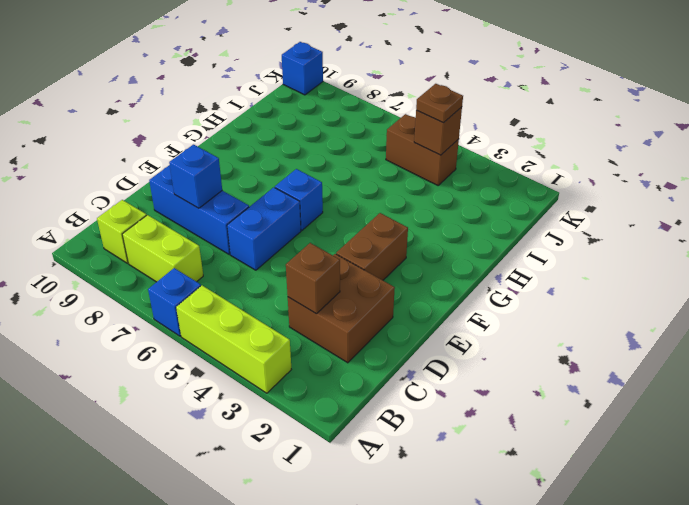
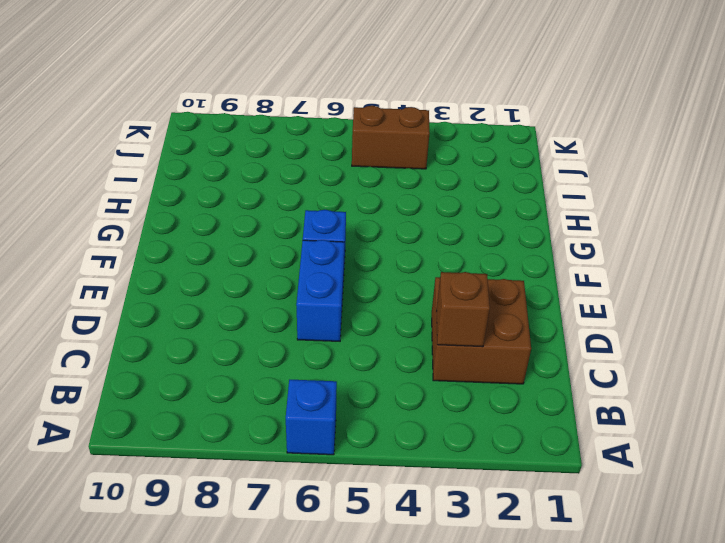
none -> lime brick A3:A5 level 1
none -> lime brick B7:B8 level 1
none -> lime brick B9 level 1

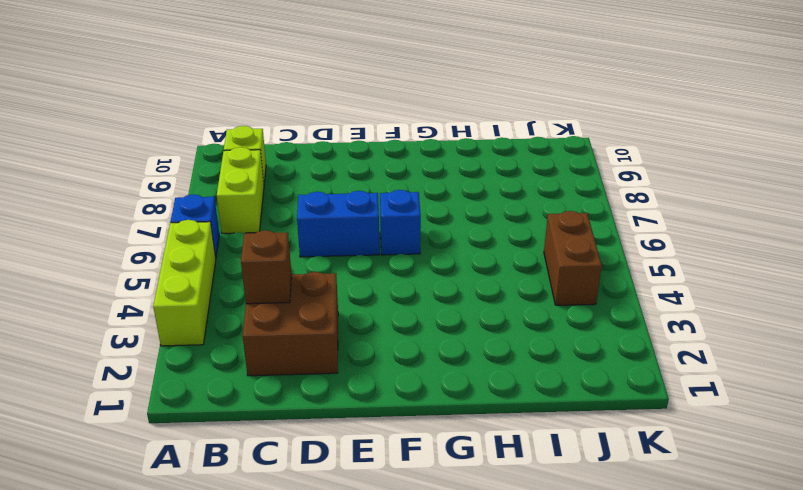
none -> blue brick D7:D9 level 1
none -> brown brick E3:F3 level 1
none -> blue brick K10 level 1

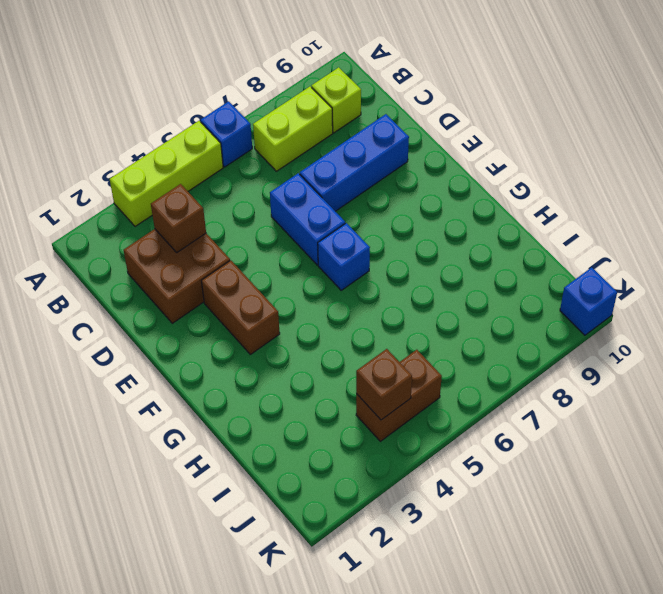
none -> blue brick D8 level 2
none -> brown plate J4 level 3

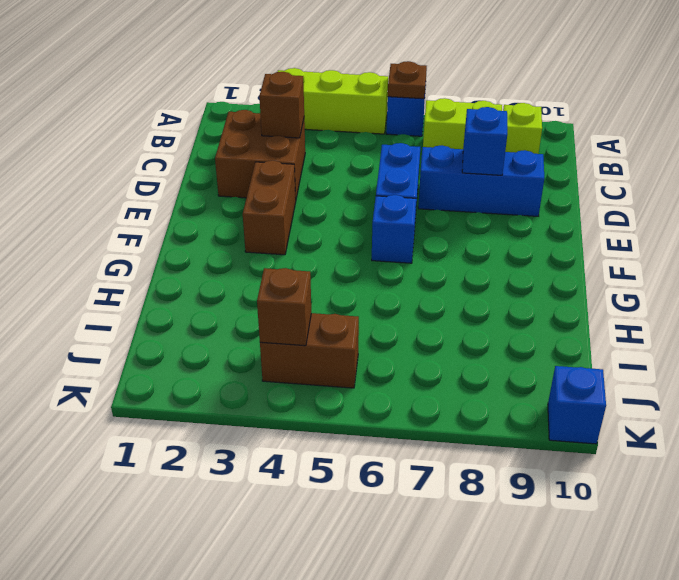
brown plate A6 level 2 -> brown plate J4 level 3

